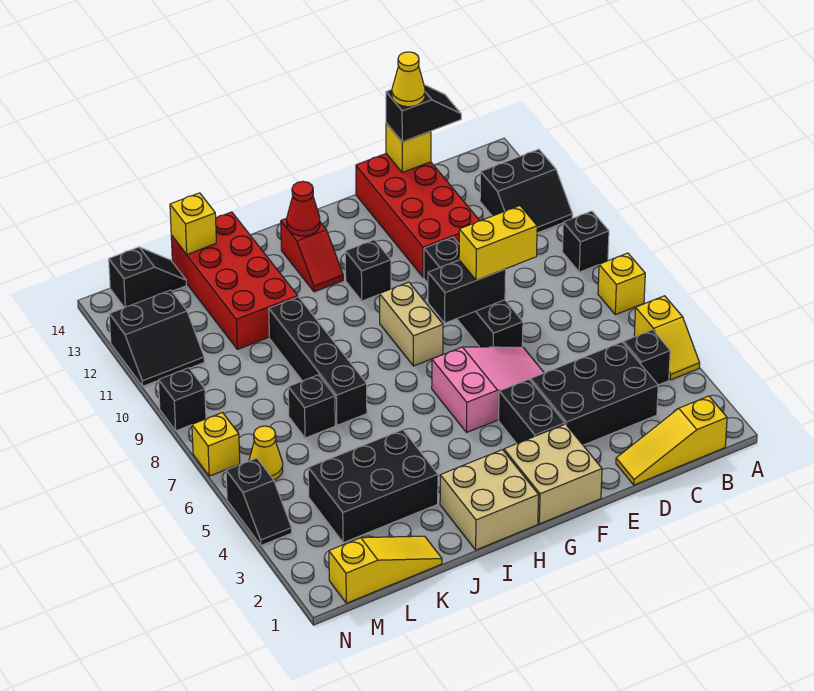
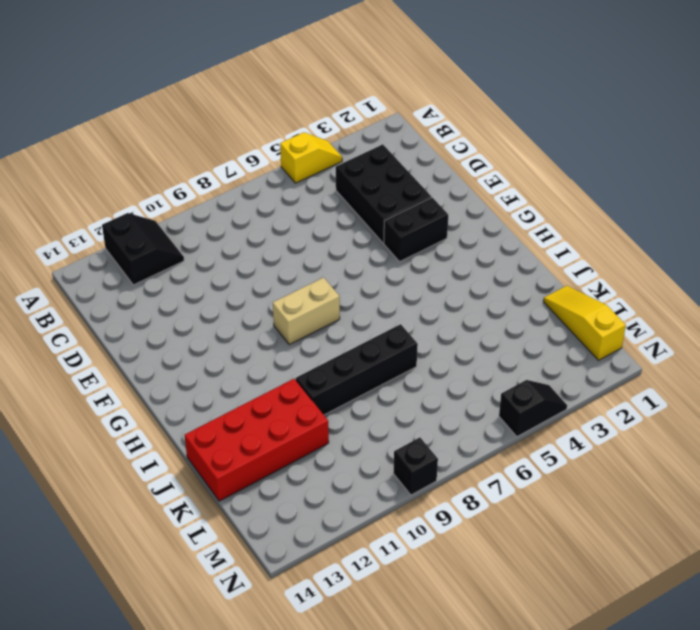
none -> yellow brick A7 level 1
none -> black brick A9 level 1
none -> yellow slope B1:D1 level 1 top B
none -> black brick B4 level 1

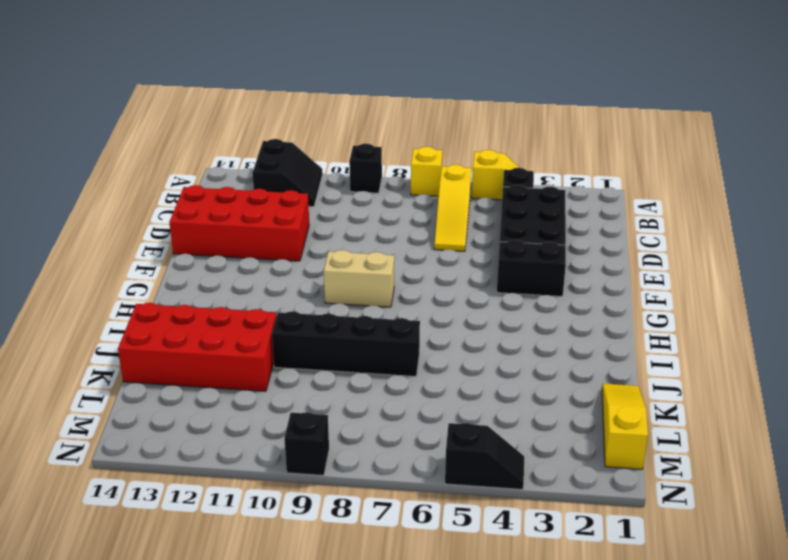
yellow slope B6:D6 level 1 top B -> yellow slope B1:D1 level 1 top B
none -> pink slope E5:G6 level 1 top G
none -> black brick E7:E10 level 1
none -> tan brick F1:G2 level 1
none -> black brick G11 level 1

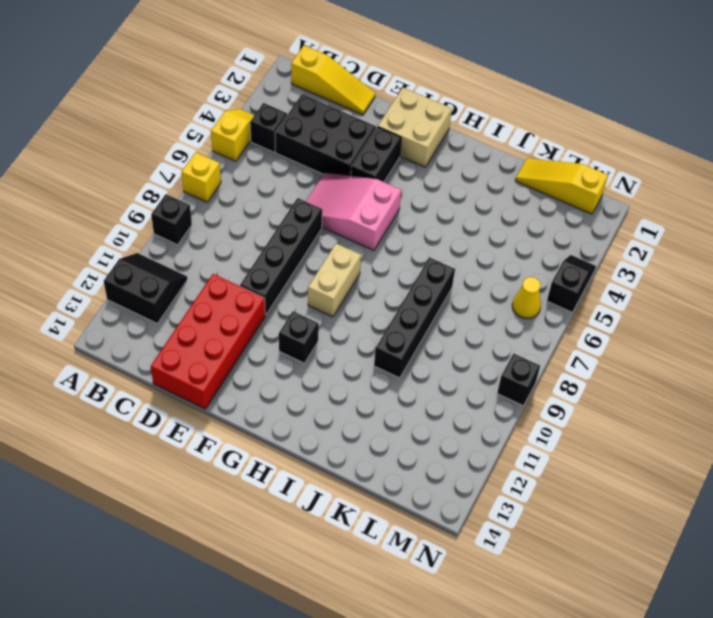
none -> tan brick H1:I2 level 1
none -> red slope H12:H13 level 1 top 13
none -> black brick J3:L4 level 1
none -> red brick J11:K14 level 1

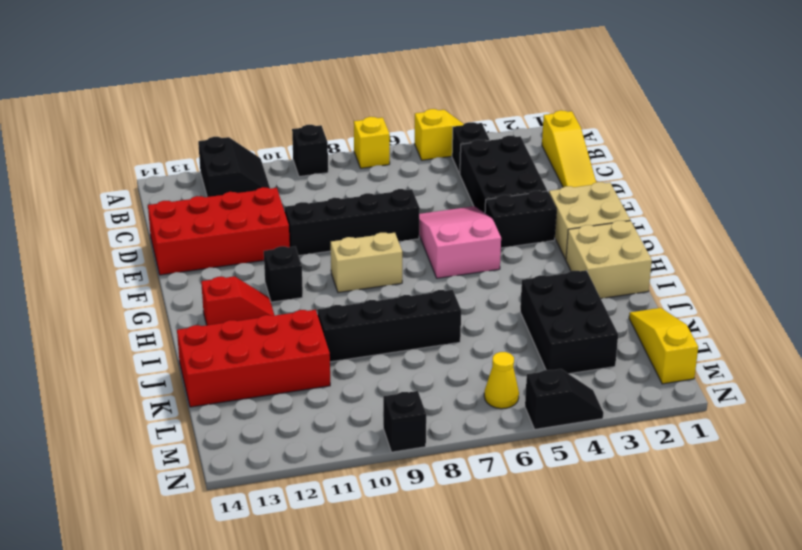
none -> black brick K7 level 1
none -> black slope L14:M14 level 1 top M
none -> black slope M11:N12 level 1 top 12
none -> yellow brick N7 level 1

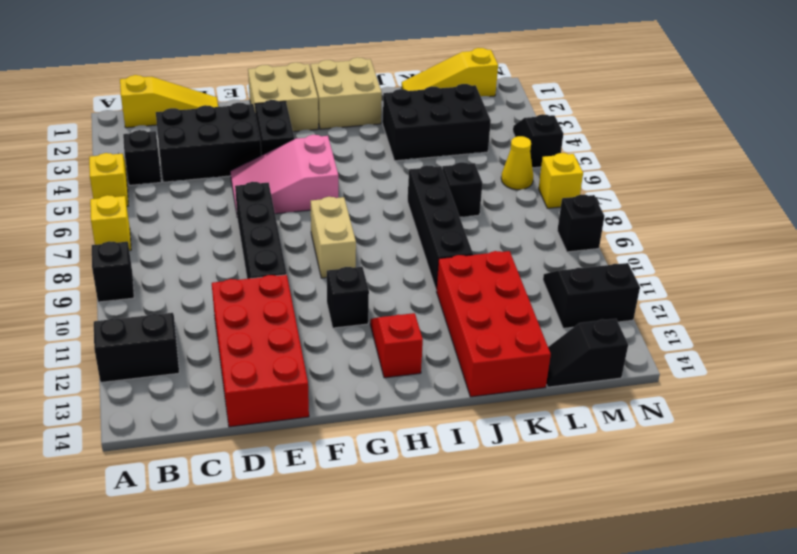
none -> yellow brick D14 level 2
none -> black brick E8:F8 level 2
none -> red cone H13 level 2
none -> yellow brick K14 level 2

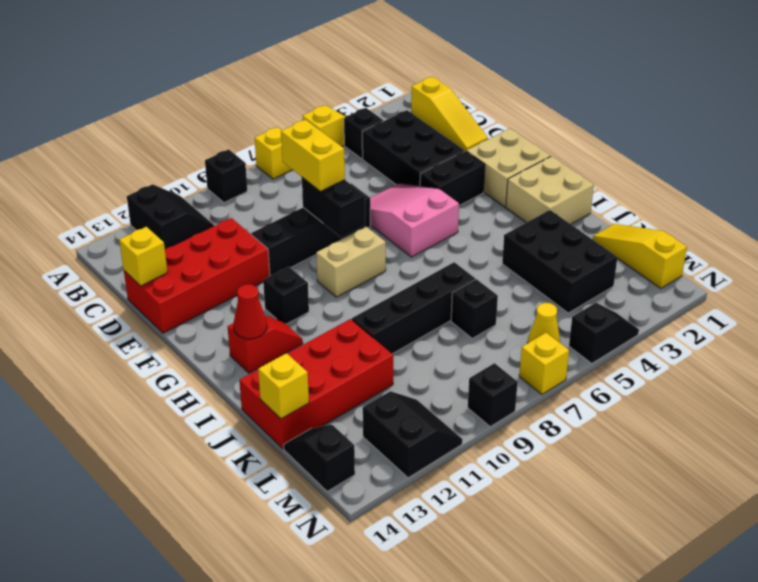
none -> black slope C14:D14 level 3 top D
none -> yellow cone D14 level 4

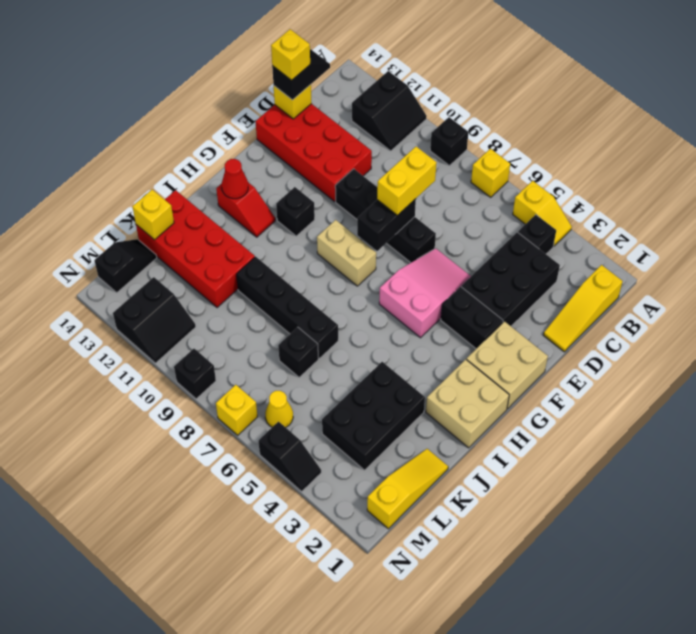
yellow brick D14 level 4 -> yellow cone D14 level 4

